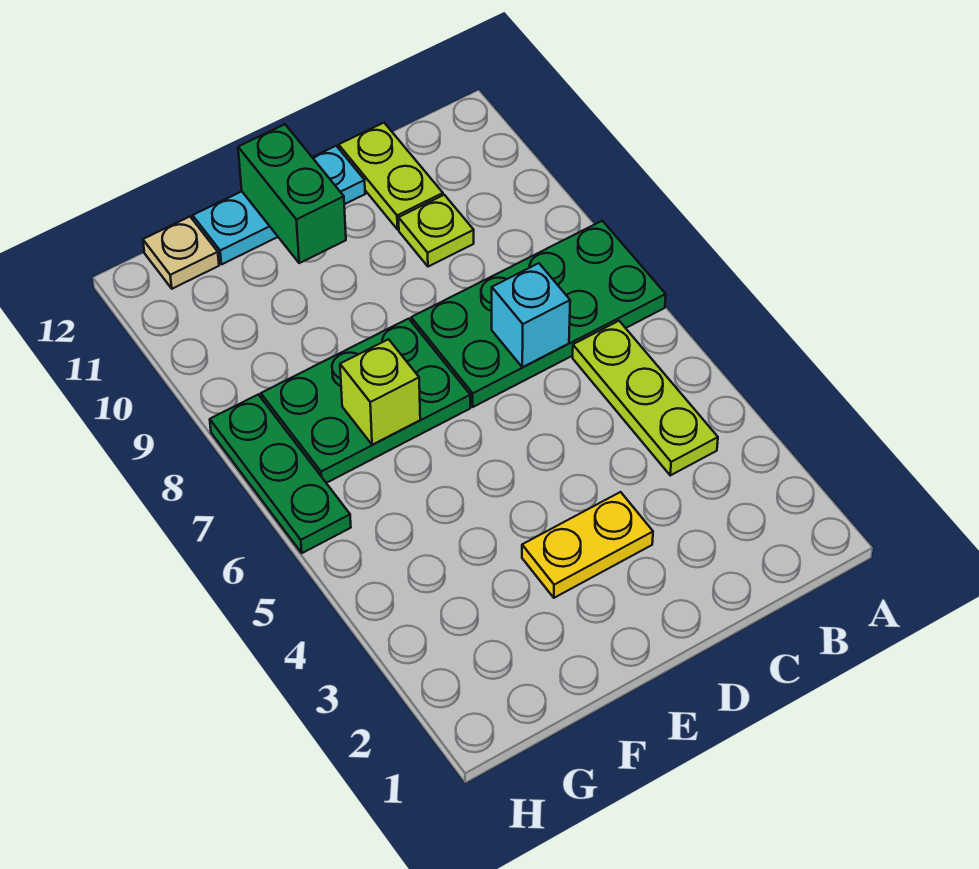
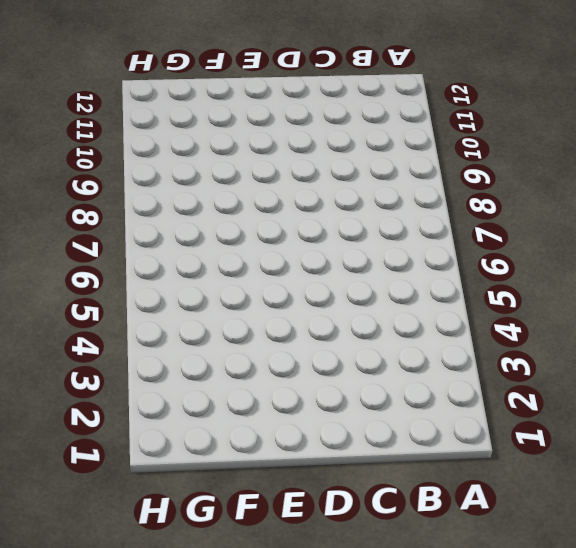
none -> green plate A7:D8 level 1
none -> lime plate B4:B6 level 1
none -> lime plate C10 level 1

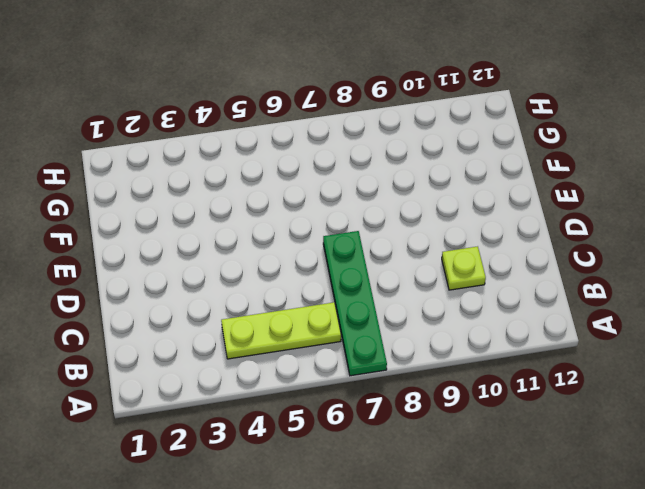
green plate A7:D7 level 1 -> green plate A7:D8 level 1
none -> lime plate C11:C12 level 1
none -> yellow plate D3:E3 level 1
none -> cyan plate D12:F12 level 1

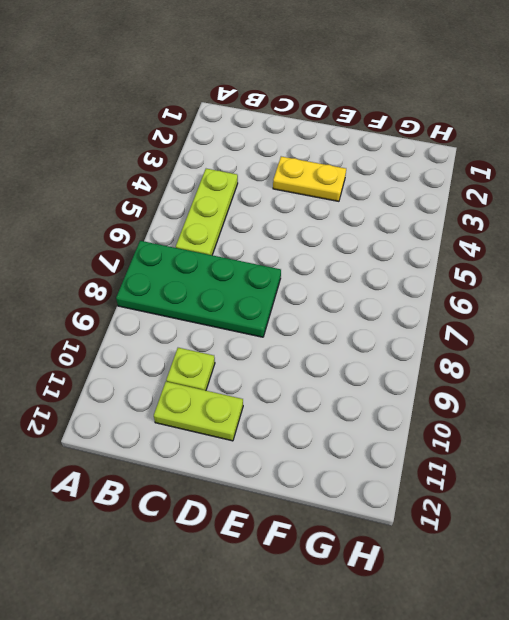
lime plate C11:D11 level 1 -> lime plate C11:C12 level 1
none -> cyan plate D12:F12 level 1
none -> green plate E7:G8 level 1
none -> tan plate G12 level 1

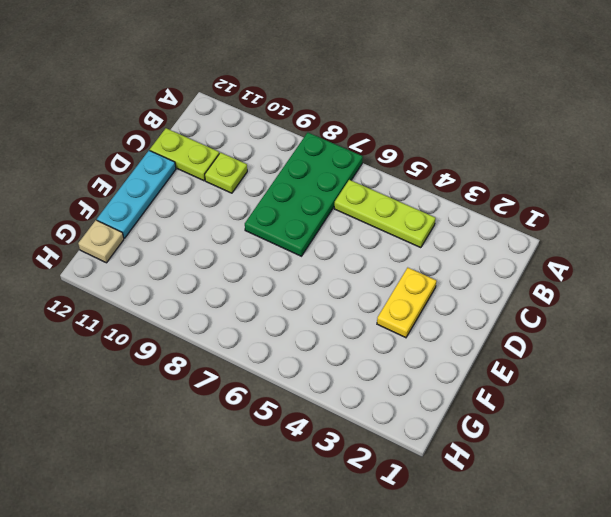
none -> green plate E7:G8 level 1
none -> green plate H6:H8 level 1
none -> cyan brick C7 level 2

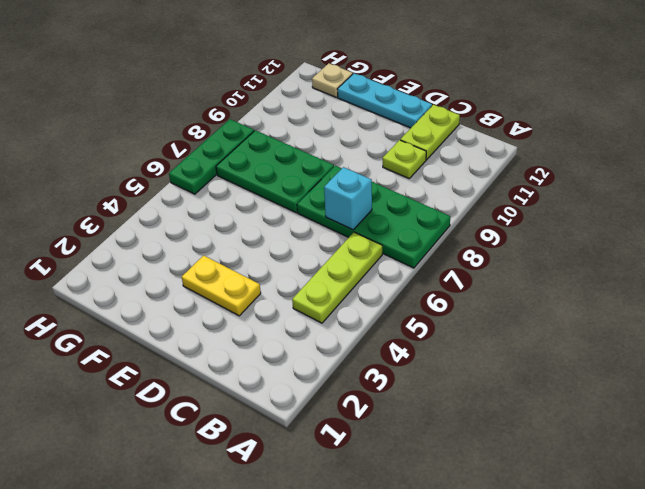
none -> green brick E11:E12 level 2
none -> lime brick F7 level 2

